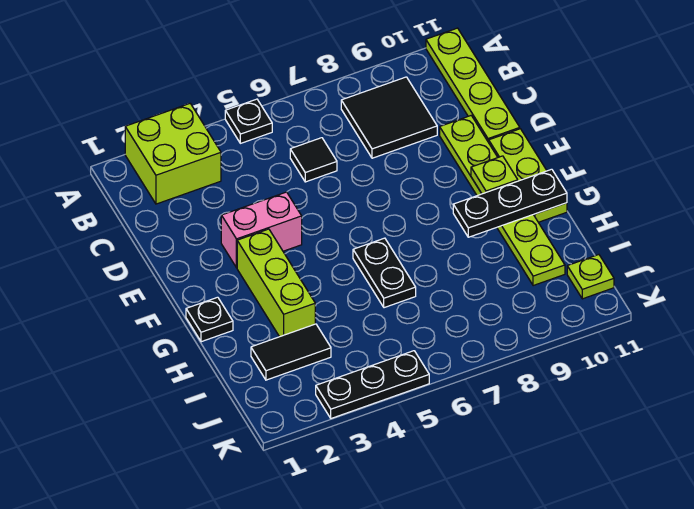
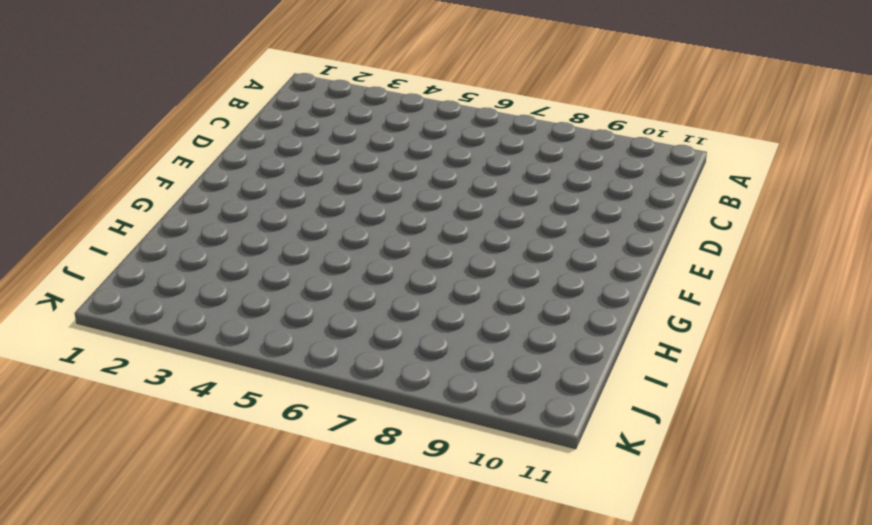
none -> lime brick A2:B3 level 1
none -> black plate A5 level 1
none -> lime plate A11:D11 level 1

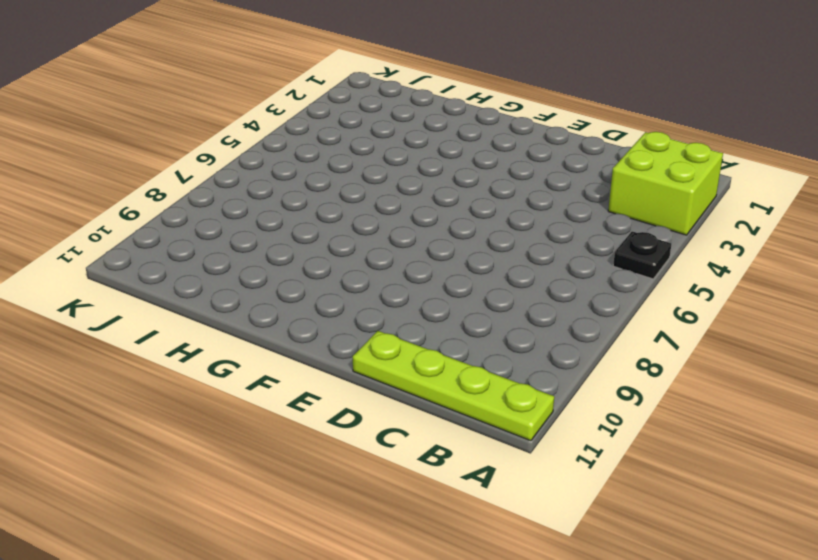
none -> black tile B8:C9 level 1
none -> black tile C6 level 1
none -> lime plate D10:I10 level 1

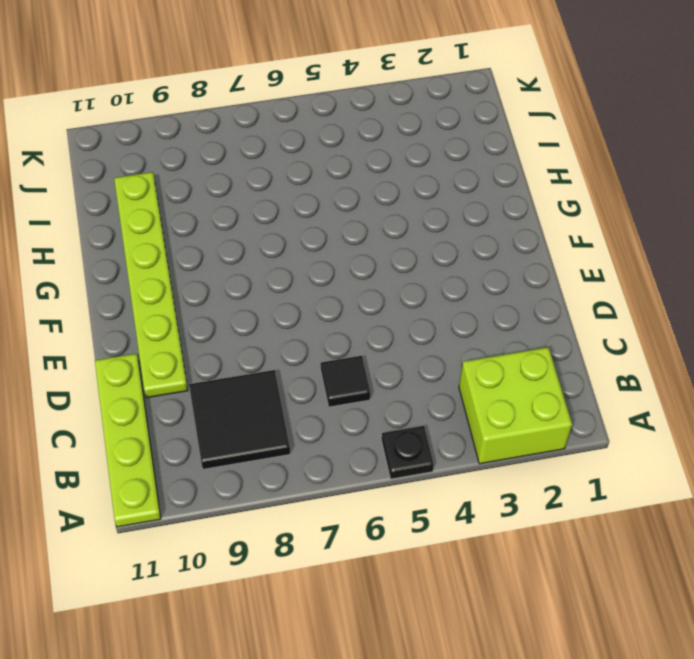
none -> pink brick E3:E4 level 1
none -> lime plate E11:G11 level 1
none -> lime brick F3:H3 level 1

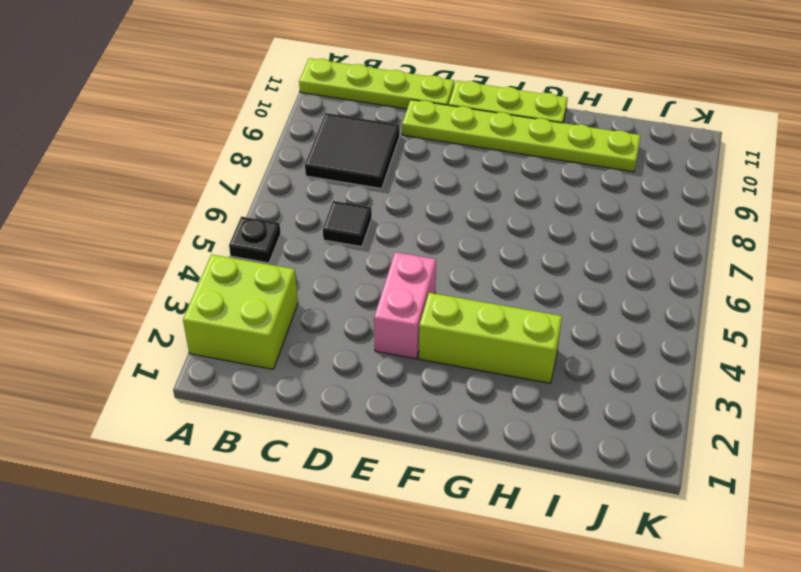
none -> black plate G1 level 1
none -> black plate G6:H6 level 1
none -> black tile I2:I3 level 1

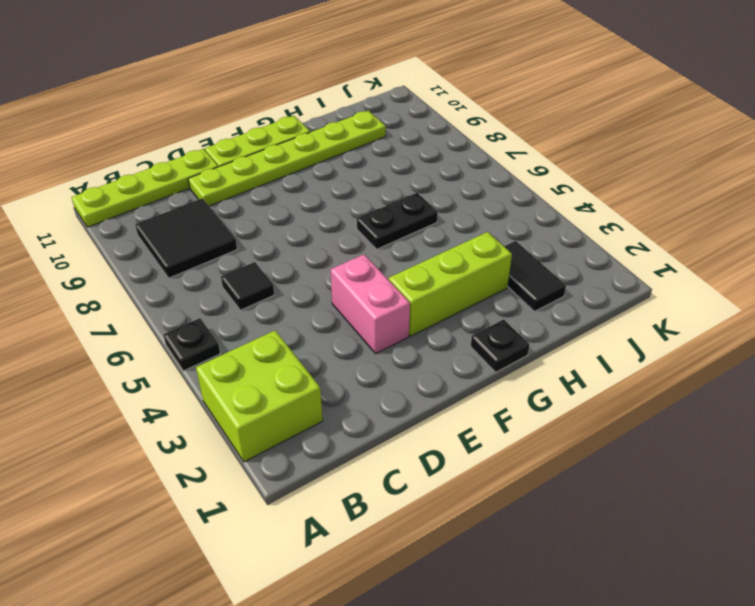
none -> lime plate J11 level 1
none -> black plate K3:K5 level 1
none -> lime plate F10 level 2

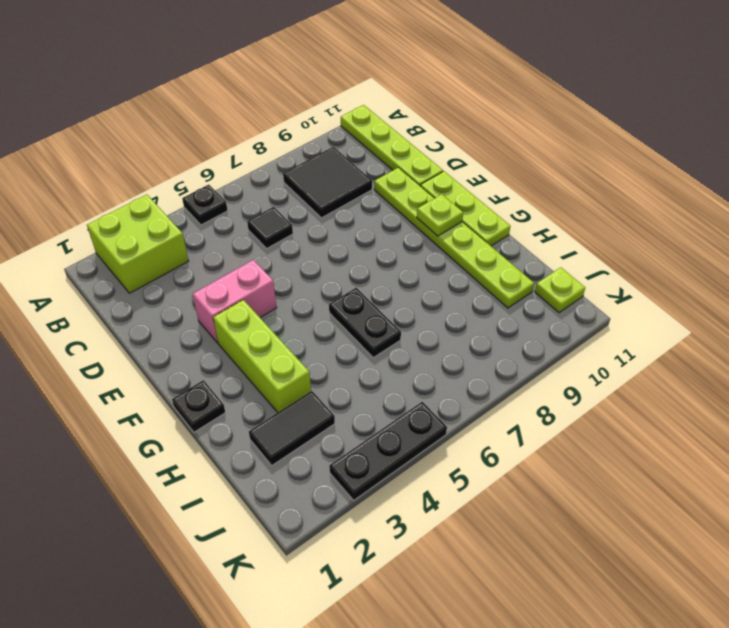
none -> black plate G9:G11 level 2

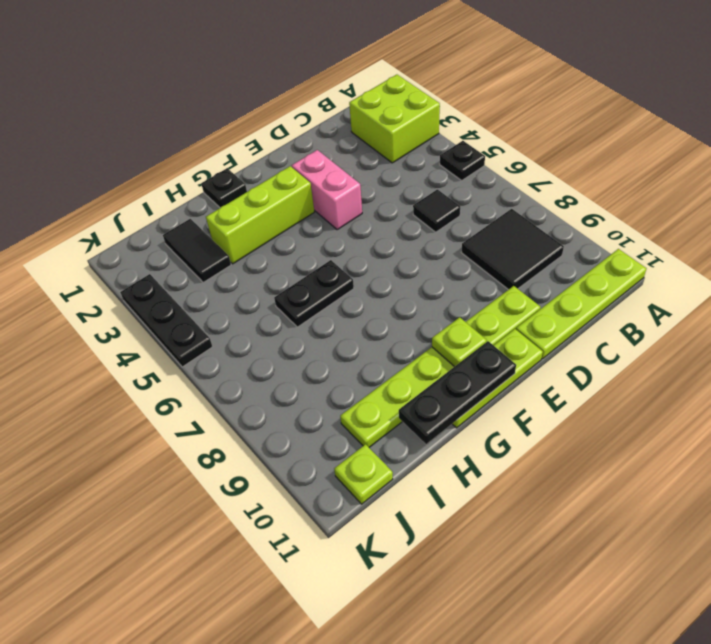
black plate F11:H11 level 2 -> black plate G9:G11 level 2

